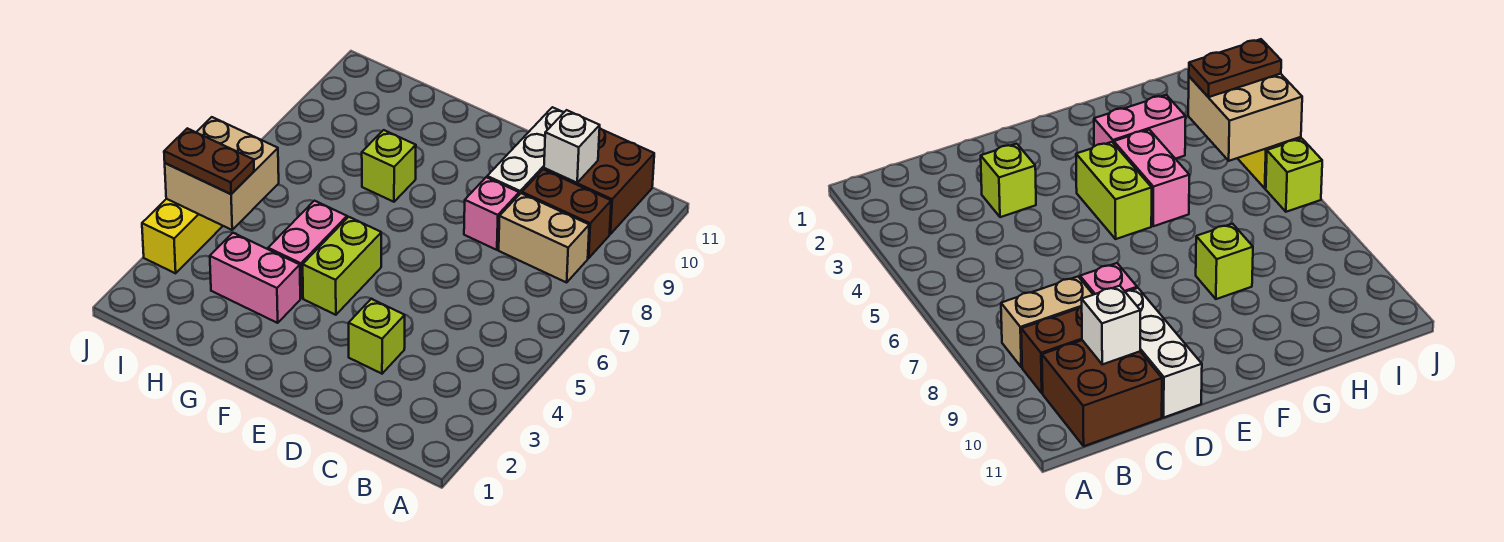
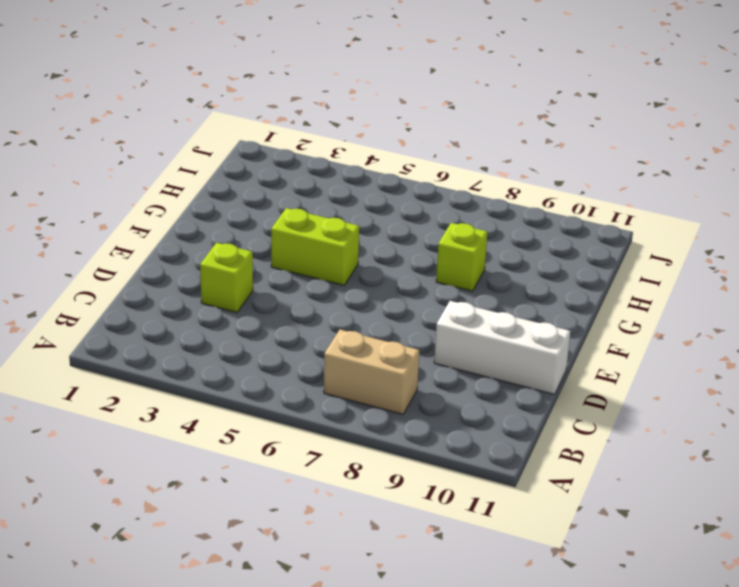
tan brick B7:B8 level 1 -> tan brick B8:C8 level 1
none -> brown brick B9:C9 level 1
none -> brown brick B10:C11 level 1
none -> pink brick D8 level 1

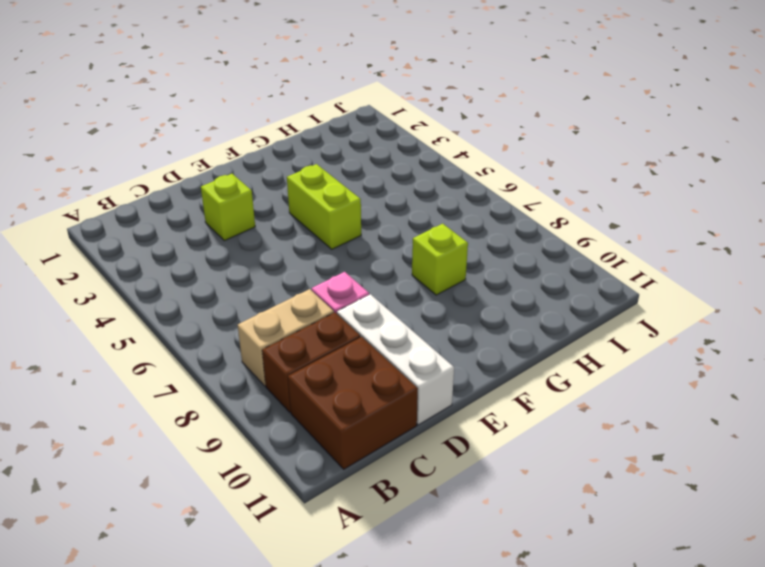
none -> pink brick G3:H3 level 1
none -> pink brick G4:G5 level 1
none -> yellow brick J3:J5 level 1

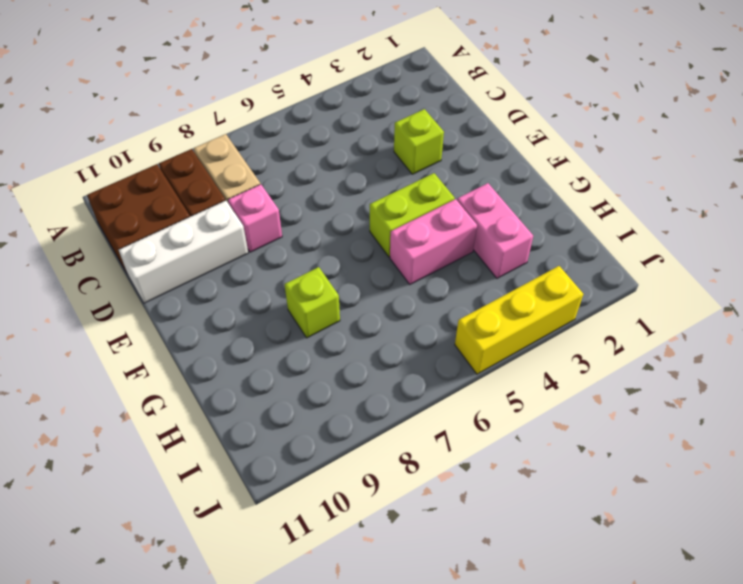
none -> lime brick J6 level 1
none -> white brick C10 level 2
none -> tan brick I4:J5 level 2

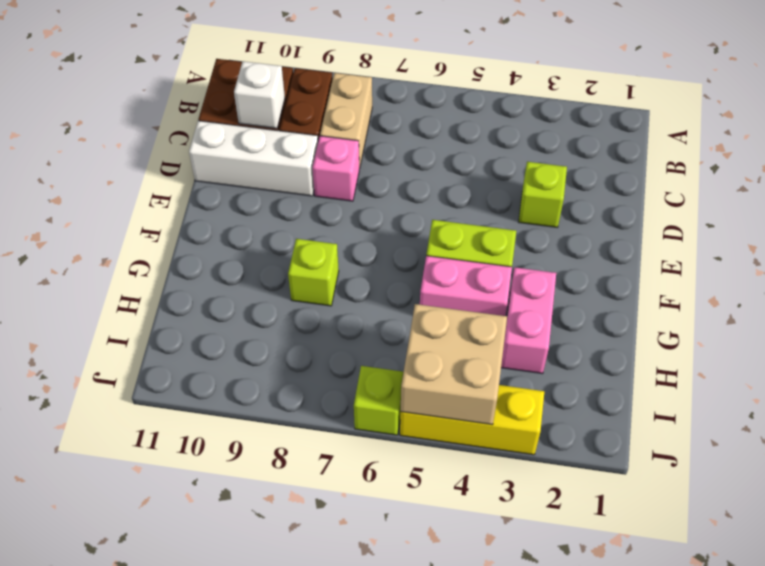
none -> brown plate I4:J4 level 3

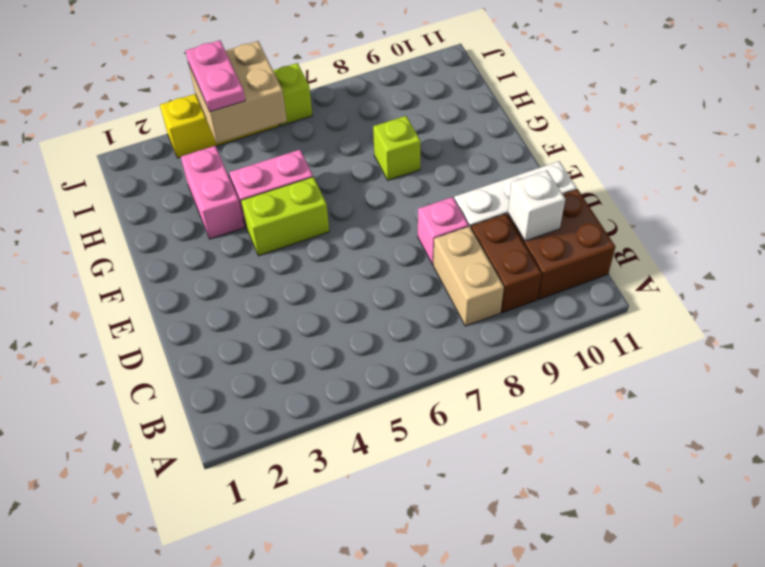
pink plate I4:J4 level 3 -> brown plate I4:J4 level 3
none -> lime brick D3 level 1

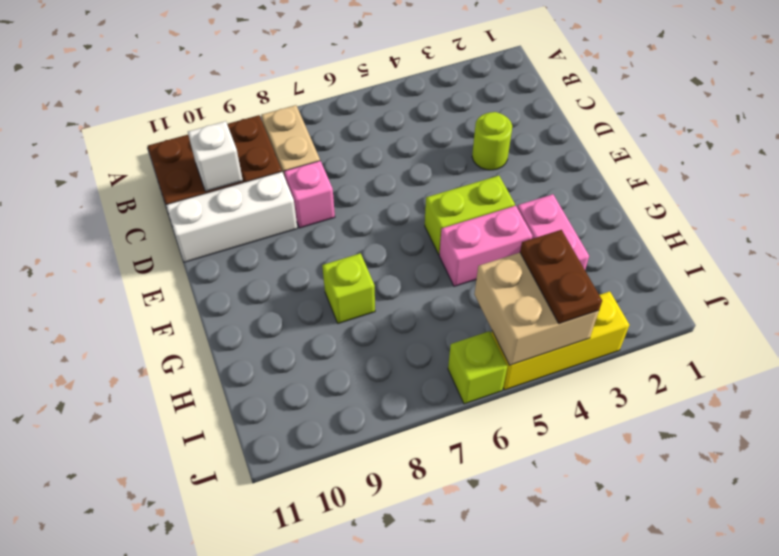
lime round brick D3 level 1 -> lime brick D3 level 1

